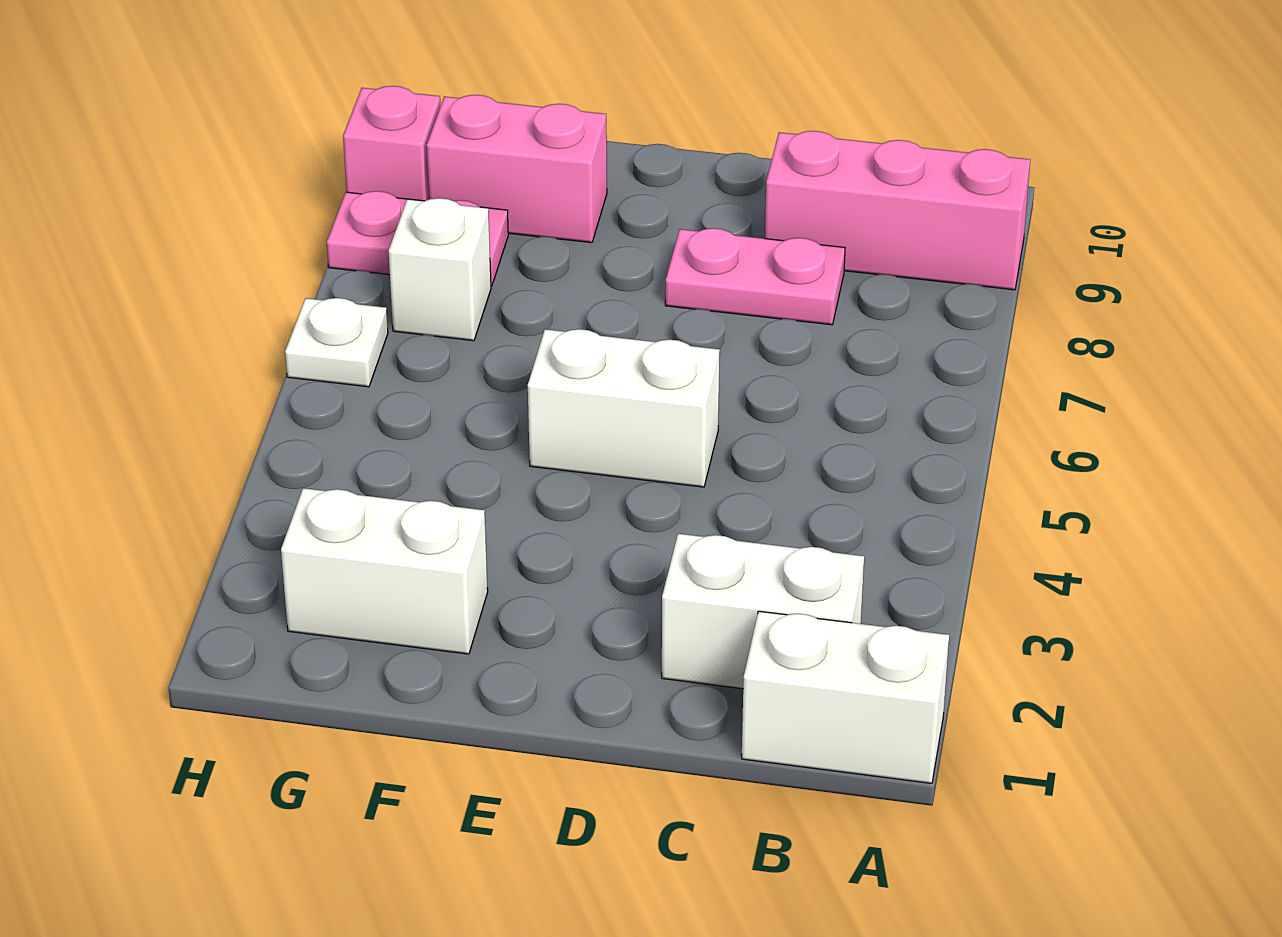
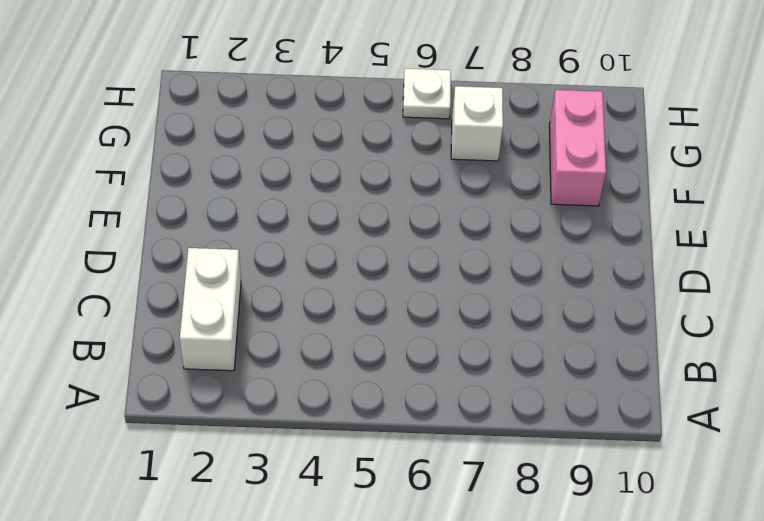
none -> white brick A1:B1 level 1
none -> pink brick A9:C9 level 1

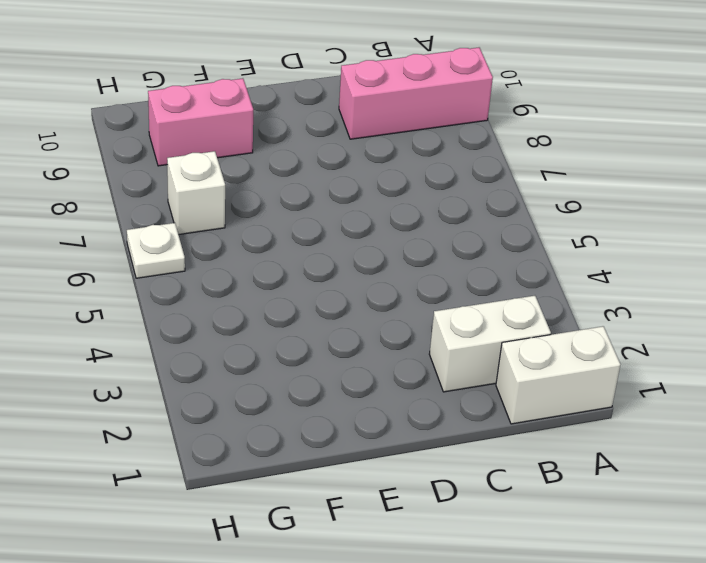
none -> pink plate C8:D8 level 1
none -> white brick D5:E5 level 1

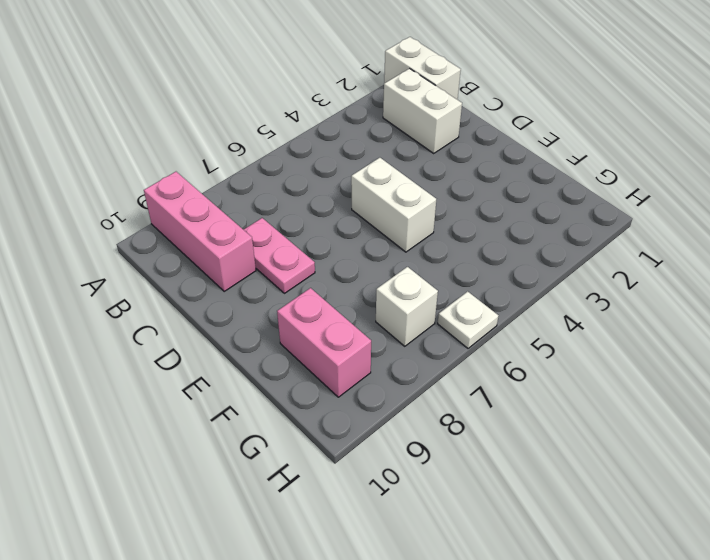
none -> white brick F2:G2 level 1
none -> pink plate G8:H8 level 1

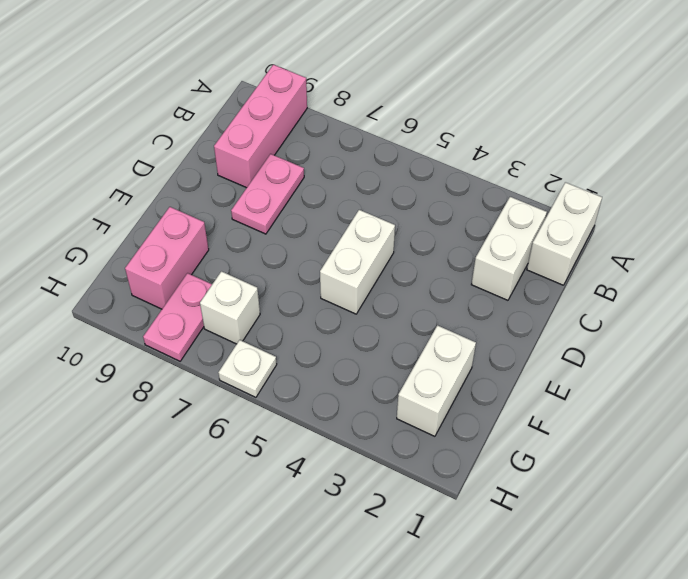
none -> pink brick H9 level 1

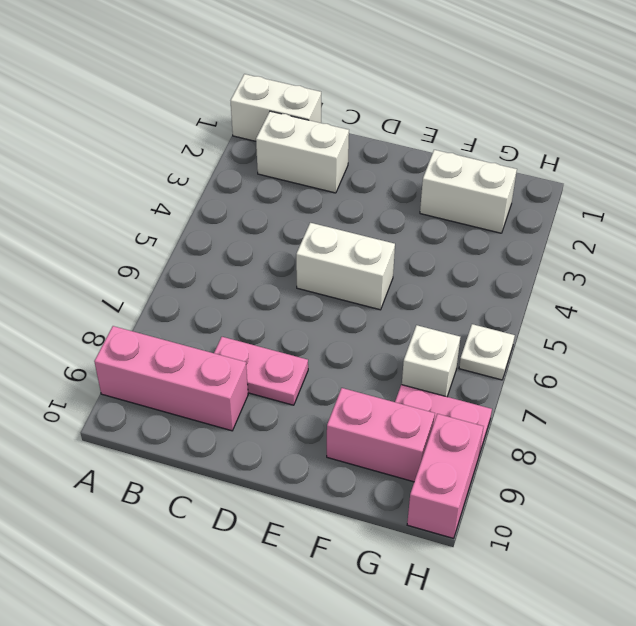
pink brick H9:H10 level 1 -> pink brick H9 level 1

